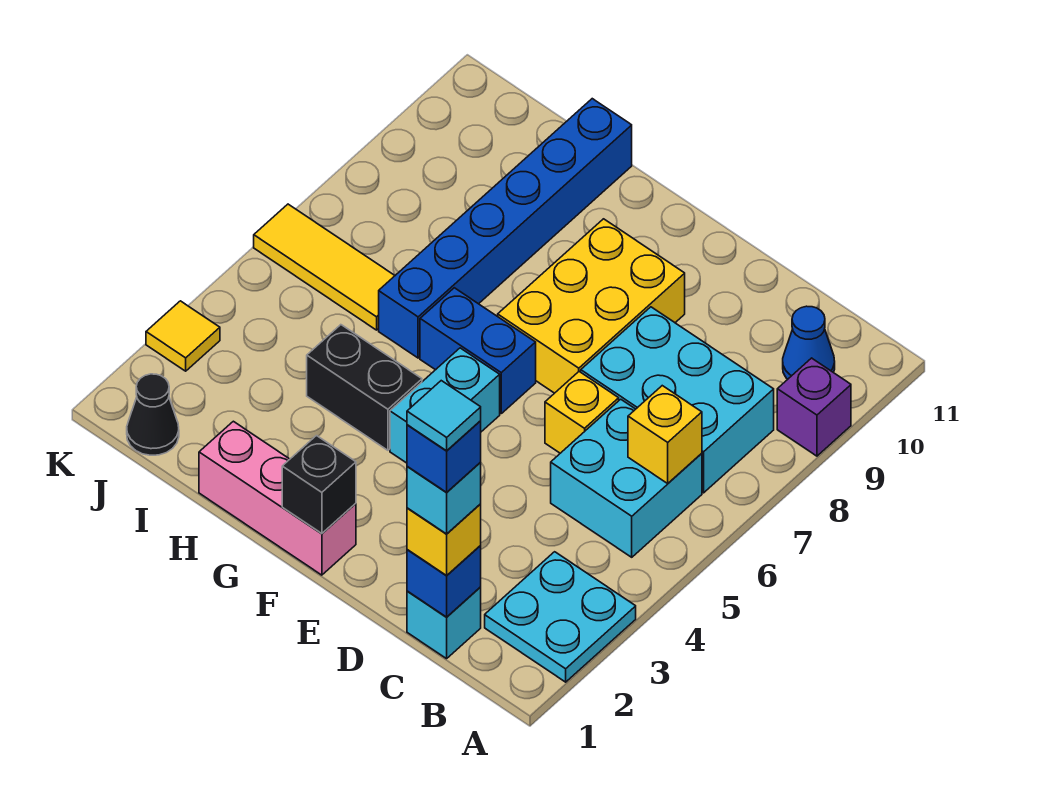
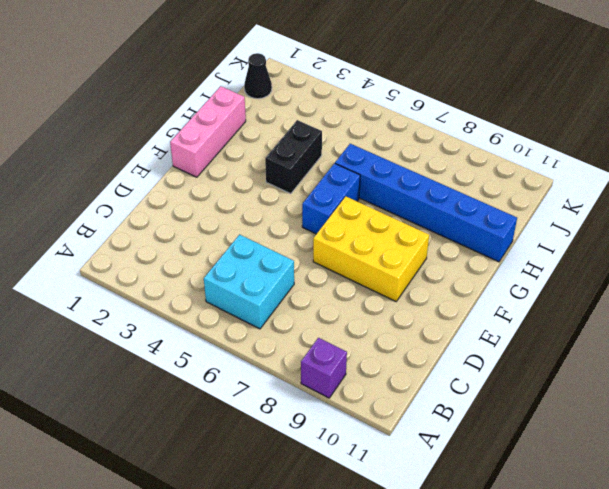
none -> cyan plate A2:B3 level 1
none -> cyan brick B7:D8 level 1
none -> blue cone B10 level 1

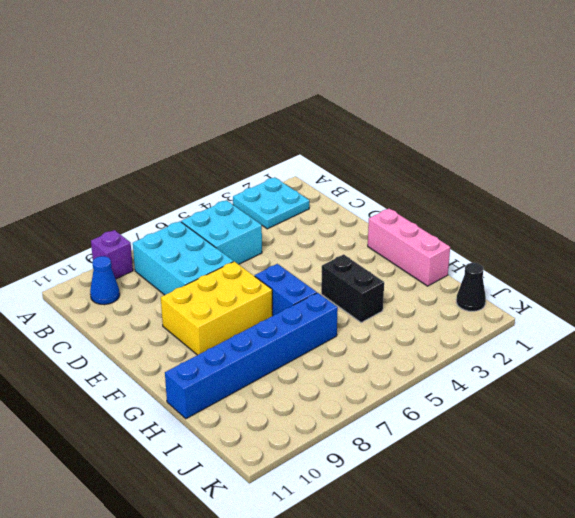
none -> cyan brick C1 level 1
none -> yellow brick D6 level 1
none -> cyan brick F4:F5 level 1

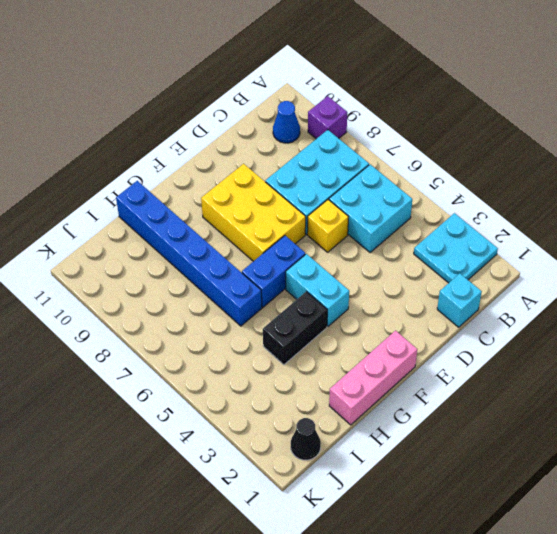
none -> yellow tile I6:K6 level 1
none -> yellow tile K3 level 1
none -> yellow brick B6 level 2

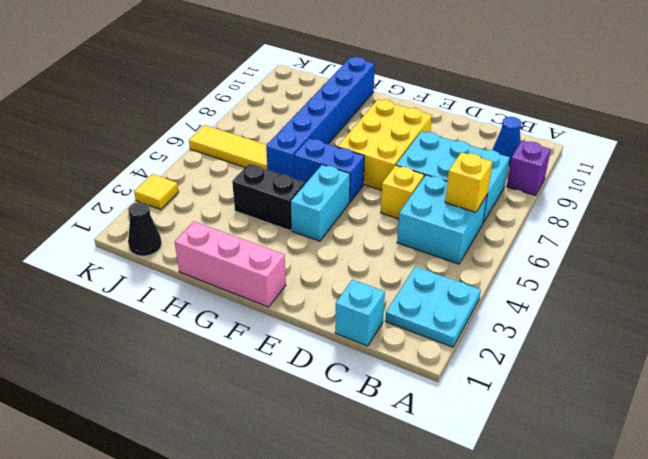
none -> blue brick C1 level 2
none -> black brick F1 level 2
none -> yellow brick C1 level 3

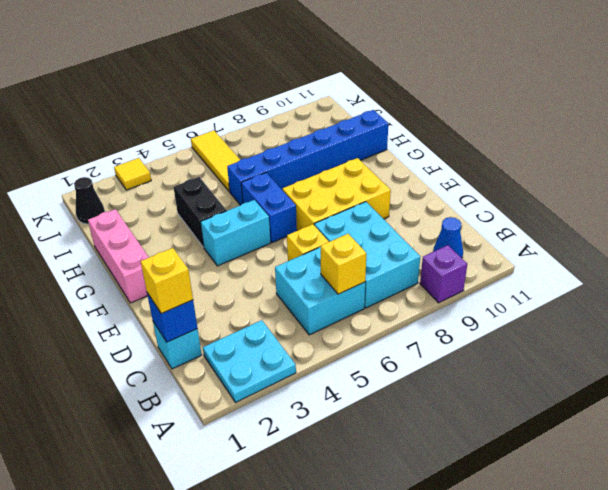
none -> black brick F1 level 2
none -> cyan brick C1 level 4
none -> blue brick C1 level 5

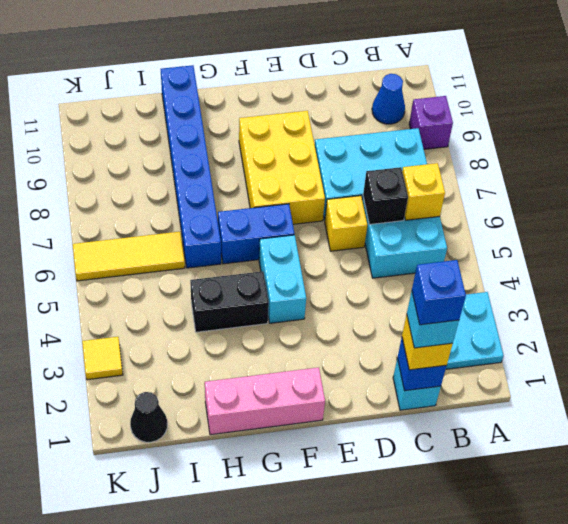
black brick C6 level 2 -> black brick F1 level 2
none -> cyan tile C1 level 6

